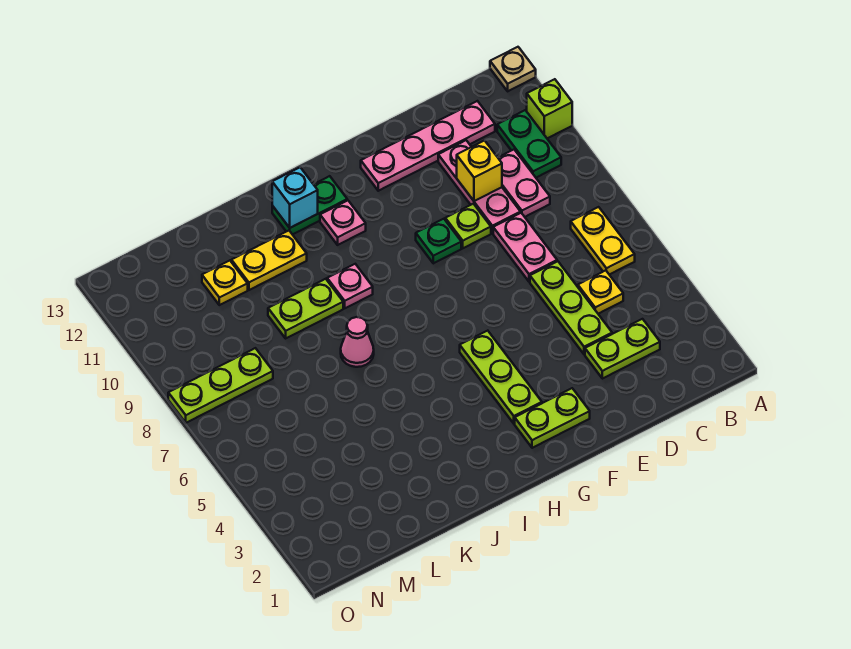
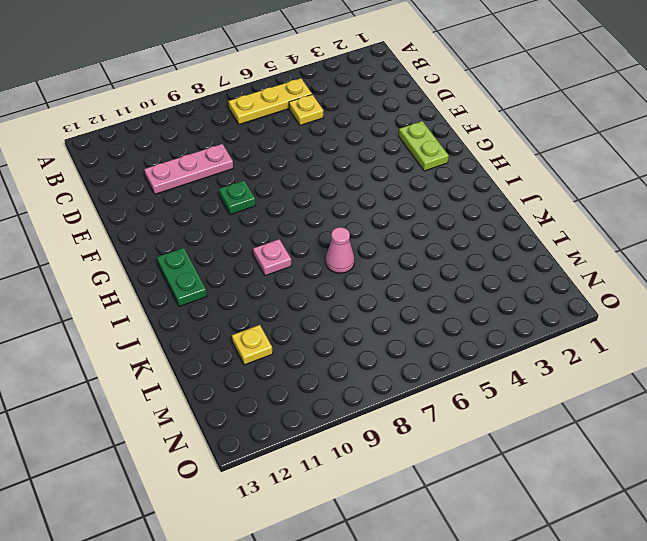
yellow plate B5:B7 level 1 -> yellow plate B6:B7 level 1
none -> lime brick A11 level 1
none -> tan plate A13 level 1
none -> green plate B10:B11 level 1

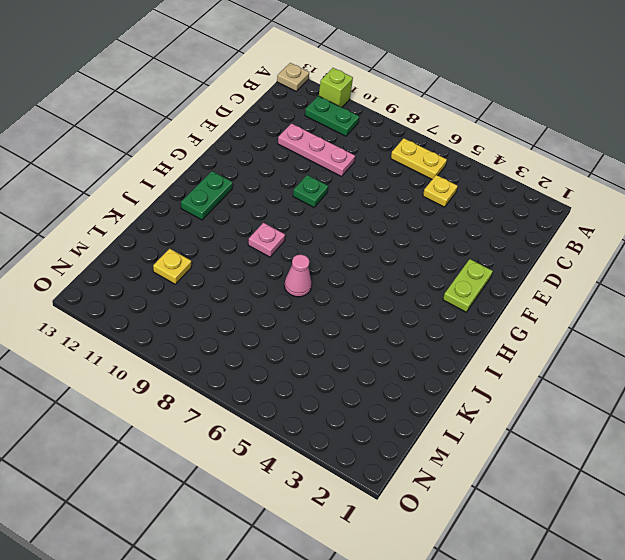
none -> lime plate C3:D3 level 1
none -> pink plate C9:C10 level 1
none -> pink plate C12:F12 level 1

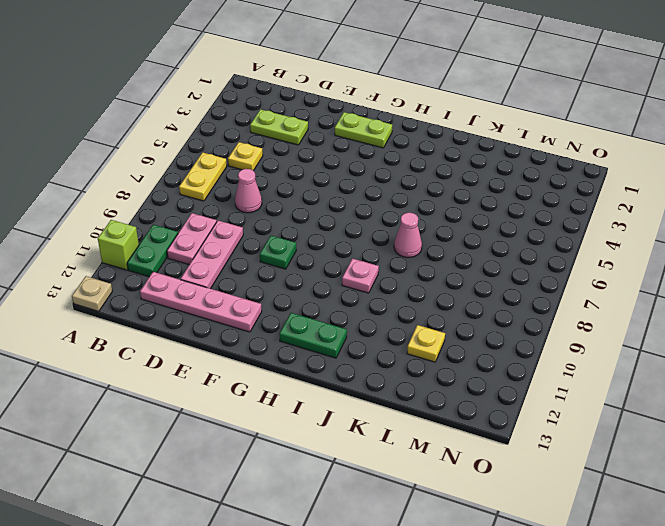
pink cone D7 level 1 -> pink plate D7:D8 level 1
none -> lime plate D4:D6 level 1
none -> lime plate E9 level 1
none -> lime plate G3:G5 level 1

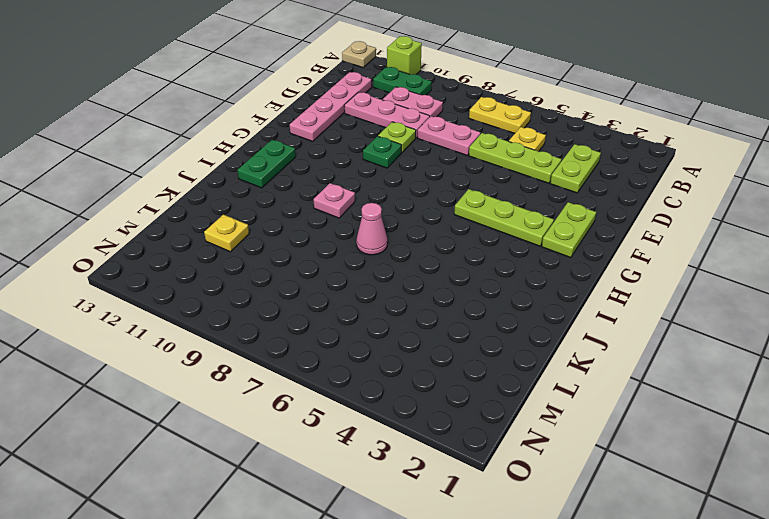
none -> pink plate H11 level 1
none -> lime plate J9:K9 level 1
none -> yellow plate J11:K11 level 1

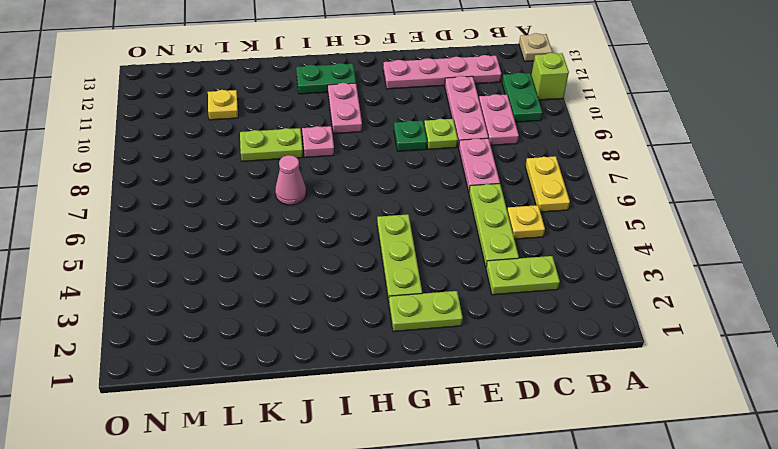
pink plate H10:H11 level 1 -> pink plate H11 level 1
none -> yellow plate J11:K11 level 1
none -> lime plate M8:O8 level 1
none -> yellow brick D10 level 2

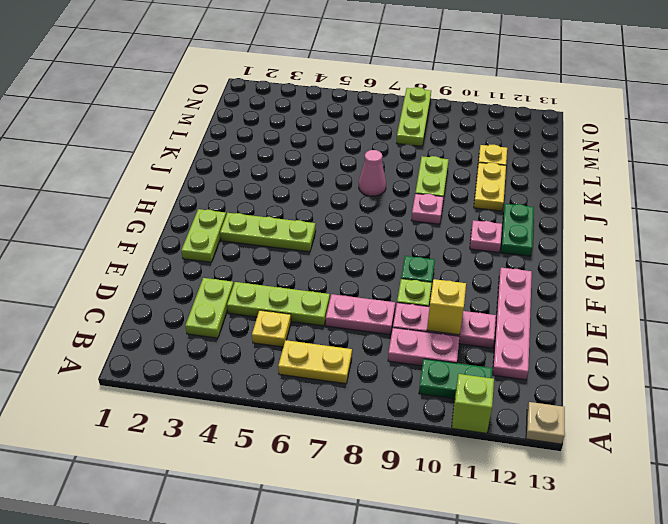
none -> cyan brick I12 level 2

